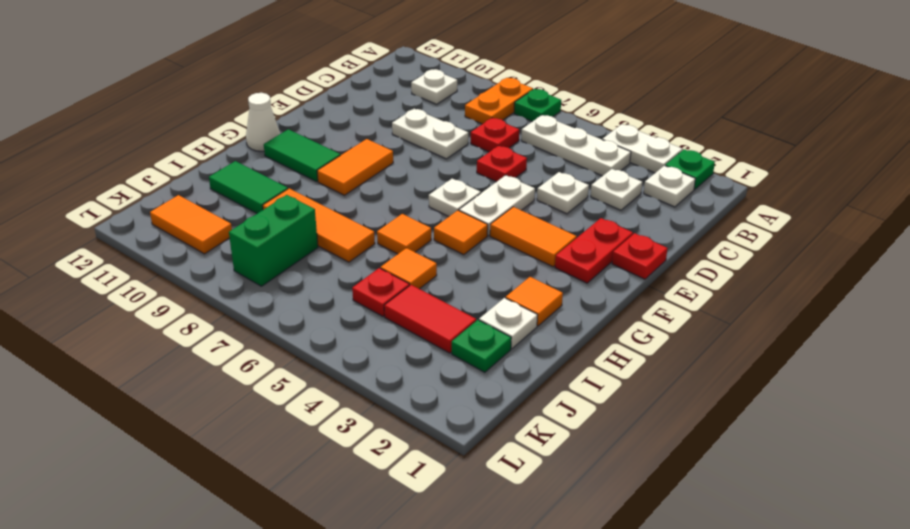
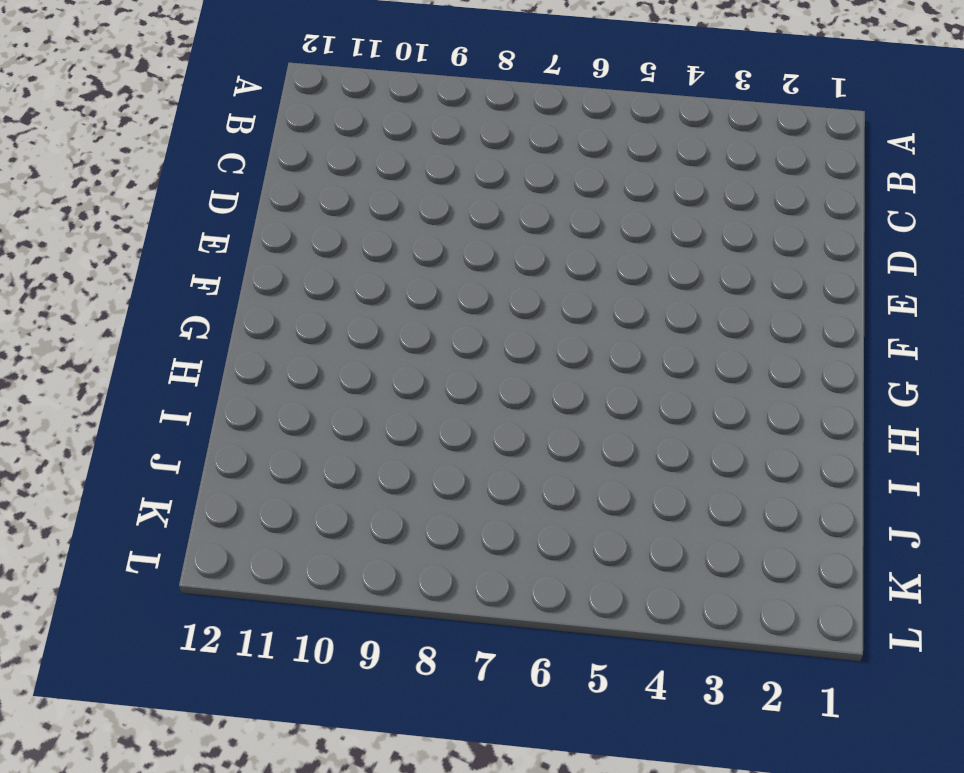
none -> green plate A2 level 1
none -> white plate A3:A4 level 1
none -> green plate A7 level 1
none -> orange plate A8:B8 level 1

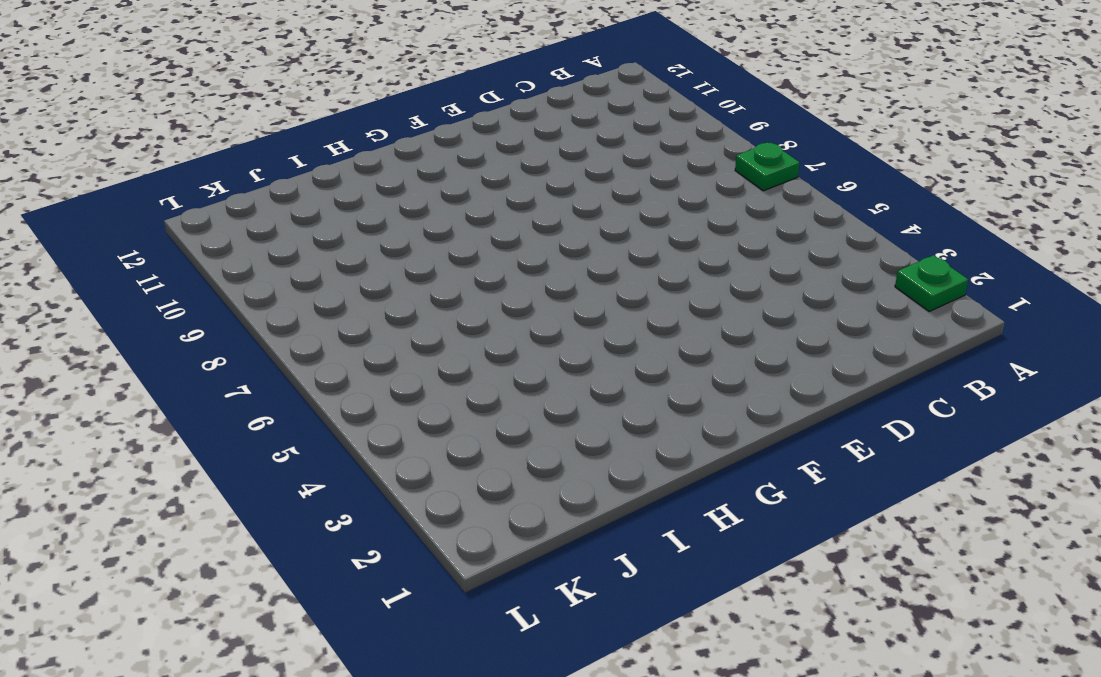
none -> white plate A3:A4 level 1
none -> orange plate A8:B8 level 1
none -> white plate B2 level 1
none -> white plate B4:B6 level 1

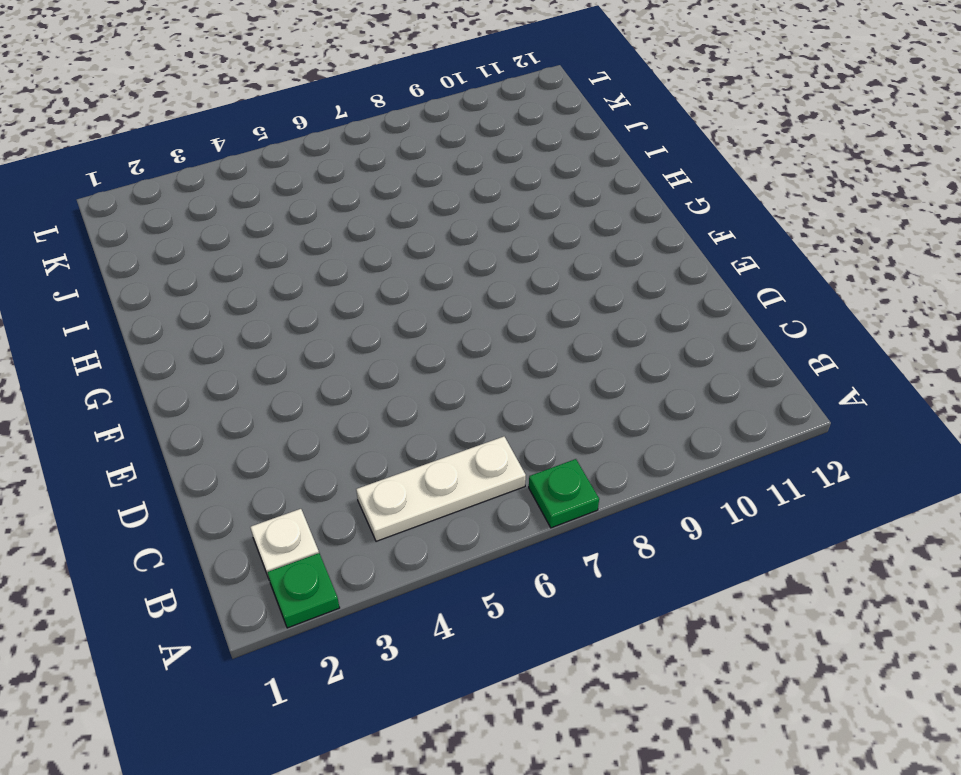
none -> white plate A3:A4 level 1
none -> orange plate A8:B8 level 1
none -> white plate B10 level 1
none -> white plate C3 level 1

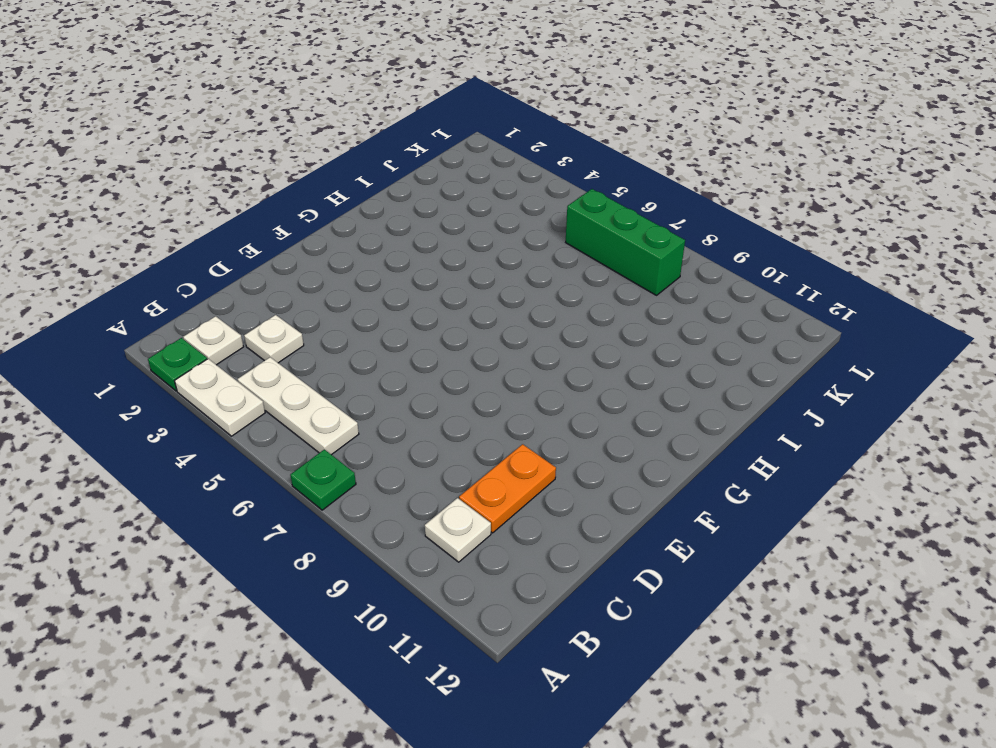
orange plate C10:D10 level 1 -> orange plate A8:B8 level 1
green brick K6:K8 level 1 -> green brick J8:K8 level 1
none -> red plate C7 level 1
none -> white plate D4 level 1
none -> red plate D6 level 1
none -> white plate D8:D9 level 1

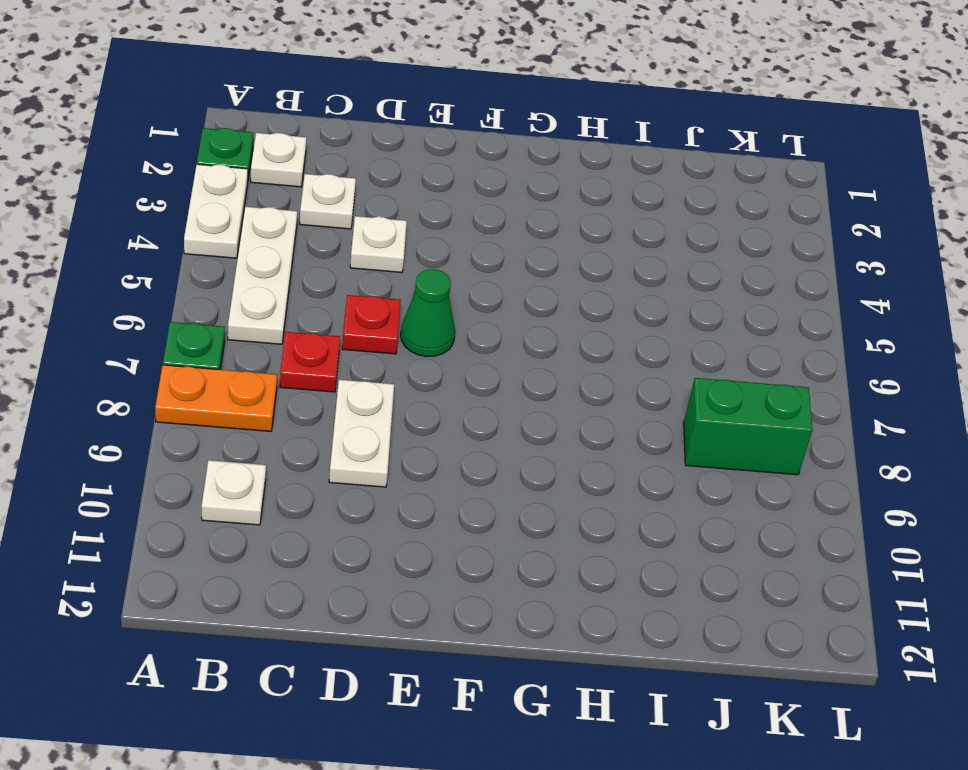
green cone E6 level 1 -> none
none -> red plate E1 level 1
none -> red plate E2:F2 level 1
none -> white plate E5:F5 level 1
none -> orange tile F3:F4 level 1

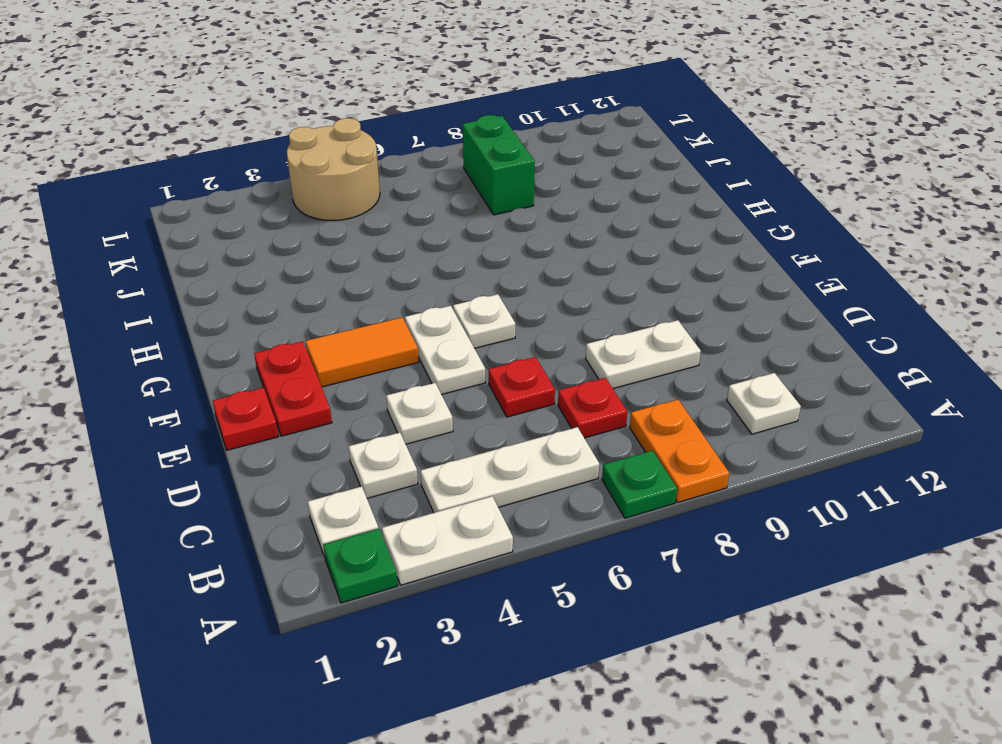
tan round brick K4:L5 level 1 -> none
none -> orange tile F9:G9 level 1
none -> orange tile G5 level 1
none -> green tile G10:G11 level 1
none -> white cone G12 level 1

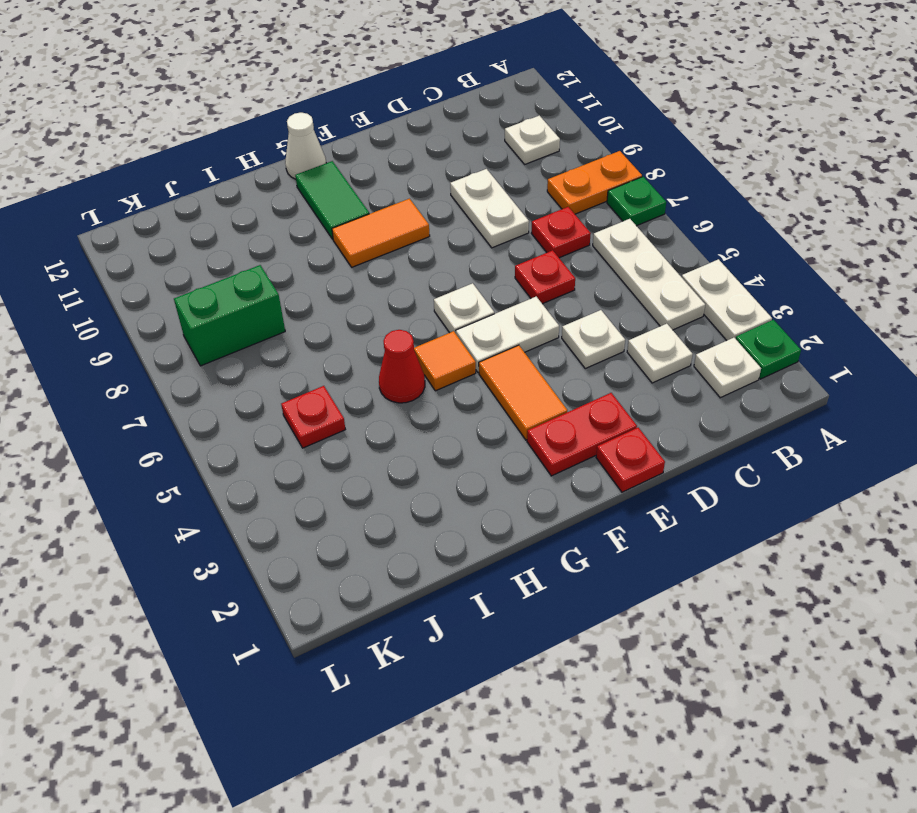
red cone H5 level 1 -> none
none -> orange tile H2 level 1
none -> orange tile H6 level 1
none -> white plate I2 level 1
none -> orange tile I5 level 1

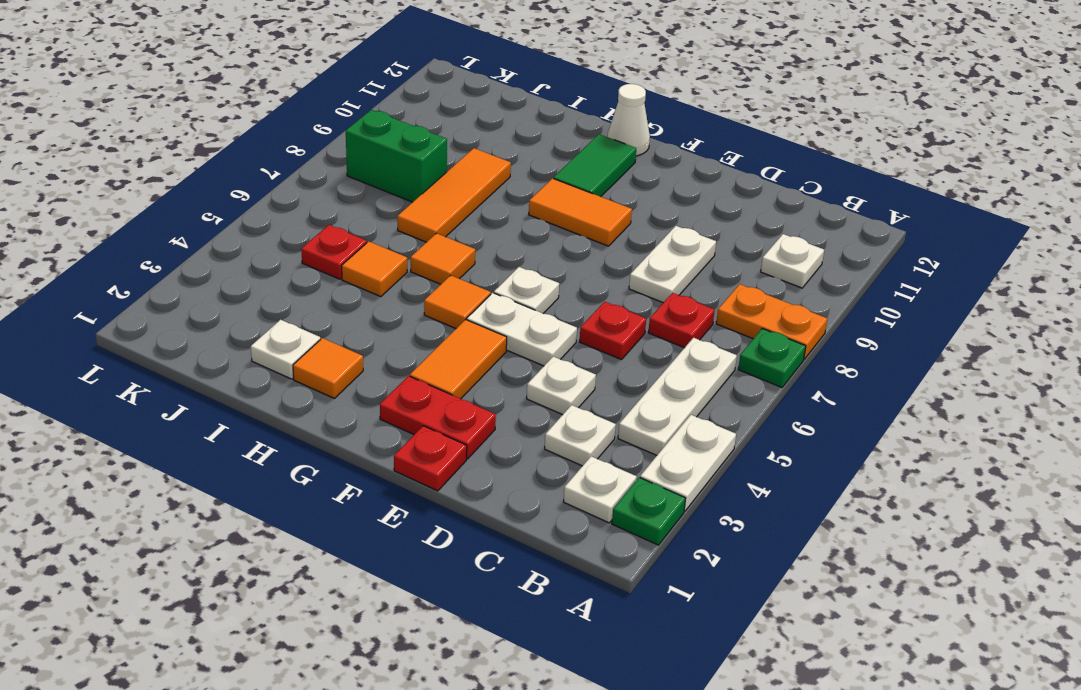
none -> green tile I10:I11 level 1
none -> green plate J2 level 1
none -> red tile J3:J4 level 1
none -> orange tile K10:K11 level 1

